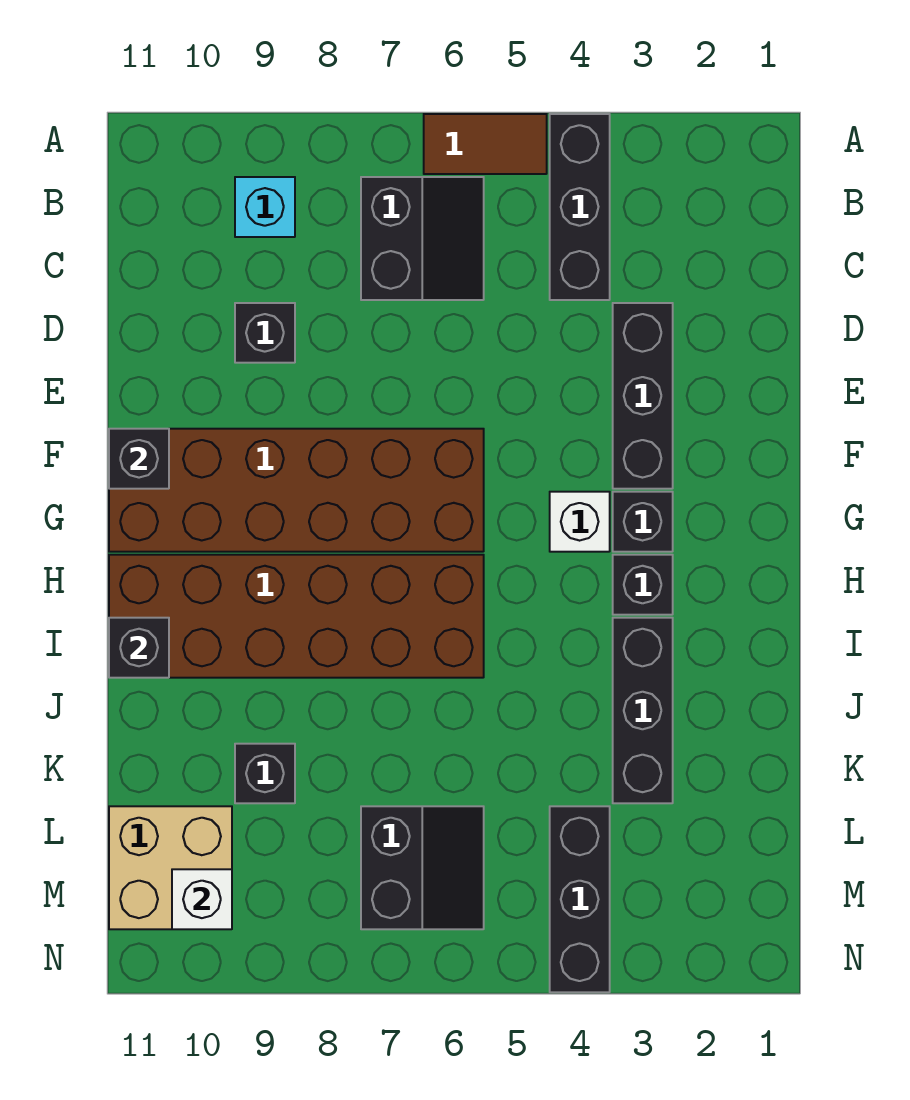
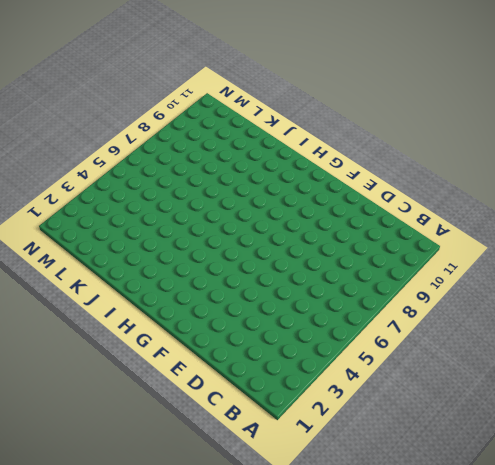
none -> black brick A4:C4 level 1
none -> brown tile A5:A6 level 1
none -> black slope B6:C7 level 1 top 7

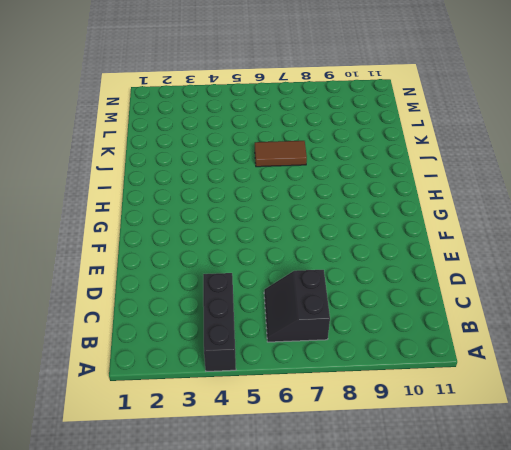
brown tile J6:J7 level 1 -> brown tile A5:A6 level 1
none -> cyan brick B9 level 1
none -> black brick D3:F3 level 1
none -> black brick D9 level 1

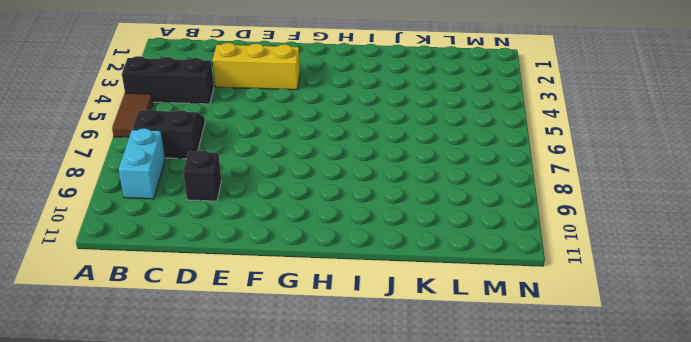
cyan brick B8:B9 level 1 -> cyan brick B9 level 1
yellow brick D3:F3 level 1 -> black brick D3:F3 level 1
none -> brown brick F6:G11 level 1
none -> black brick G3 level 1
none -> white brick G4 level 1

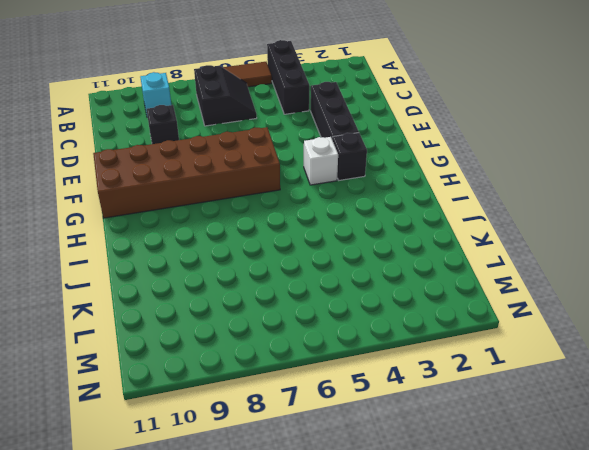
none -> black brick H3 level 1
none -> brown brick H6:I11 level 1
none -> black brick I3:K3 level 1

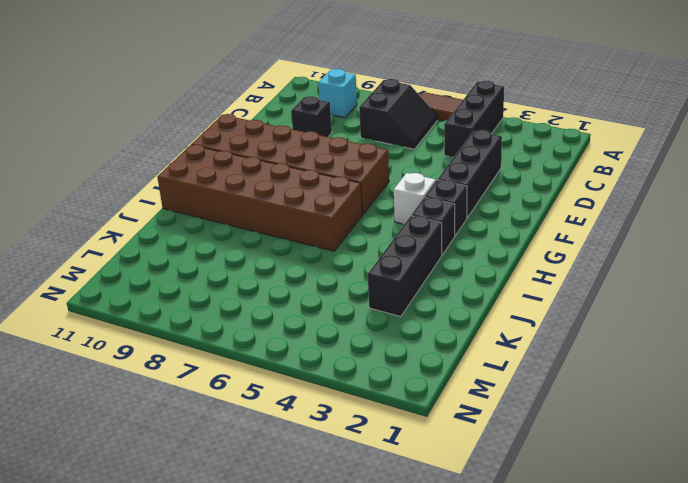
none -> black brick K9 level 1
none -> black brick L4:N4 level 1
none -> black slope L6:M7 level 1 top 7

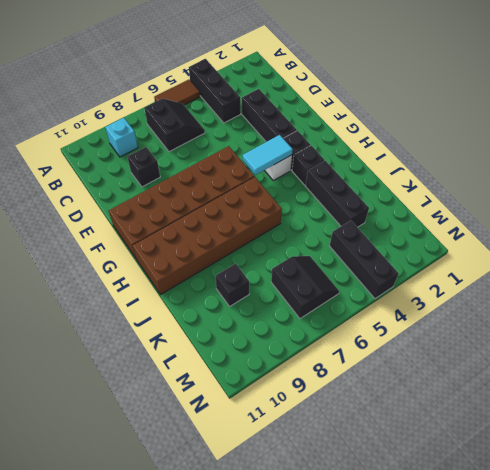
cyan tile G4:G5 level 2 -> none
none -> tan brick L10:M11 level 1
none -> black brick F11 level 2
none -> black brick I11 level 2

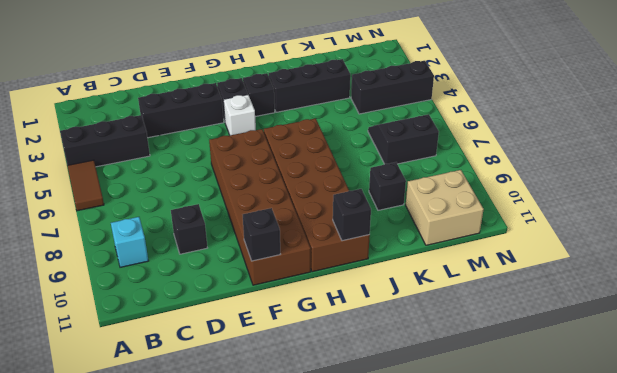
none -> black slope B6:C7 level 1 top 7
none -> white brick M10 level 2

